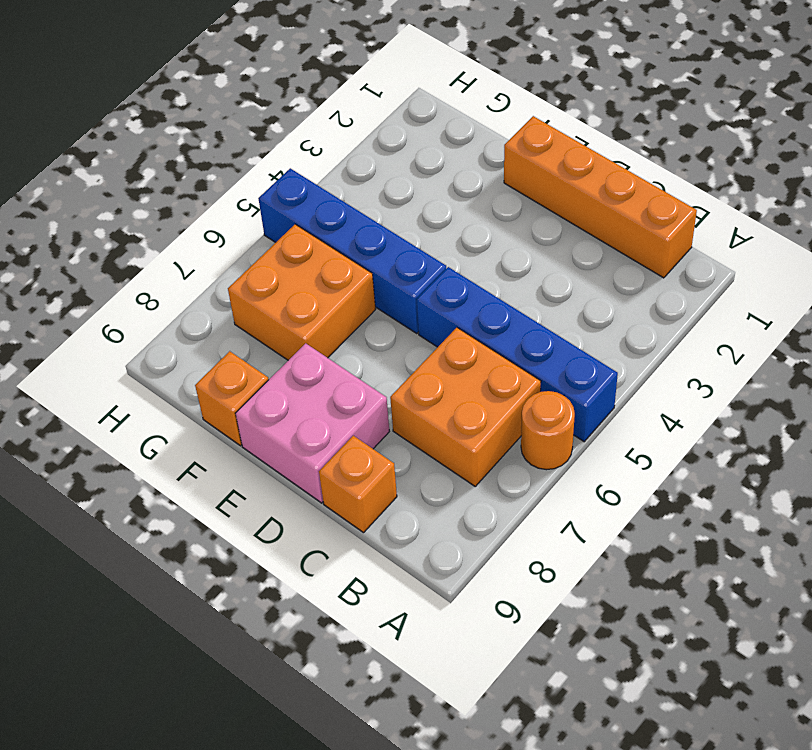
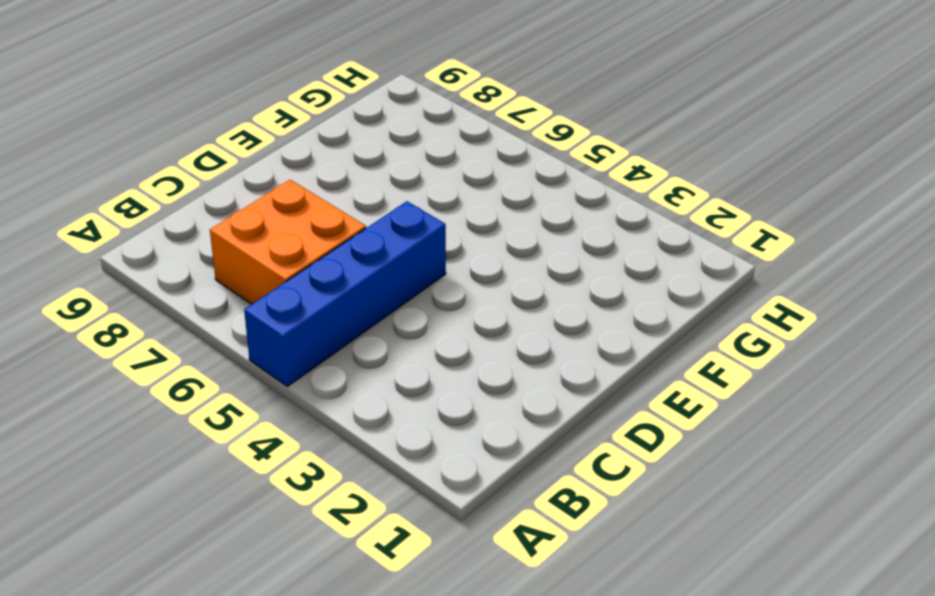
none -> orange round brick A6 level 1
none -> orange brick B1:E1 level 1

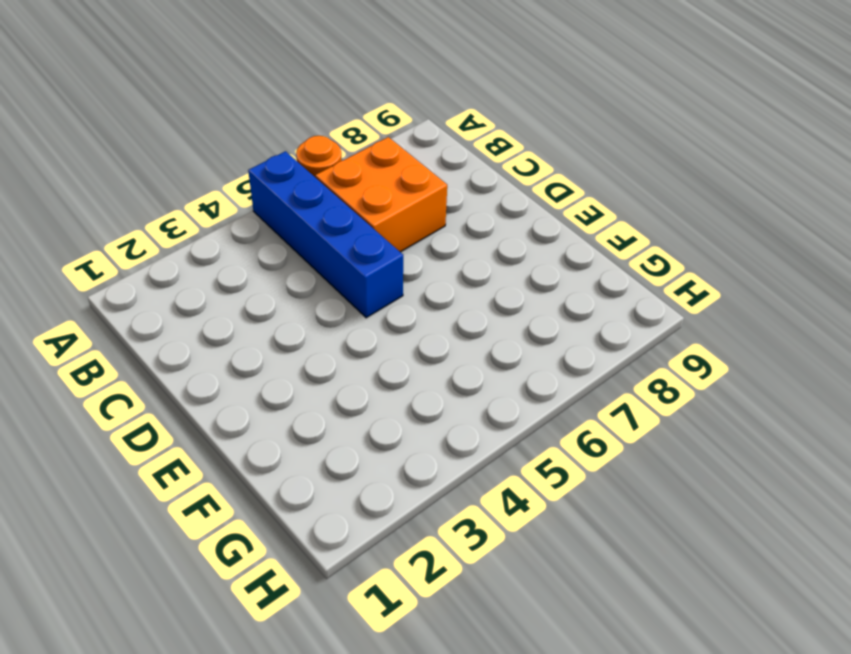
none -> orange brick B1:E1 level 1
none -> orange brick C9 level 1

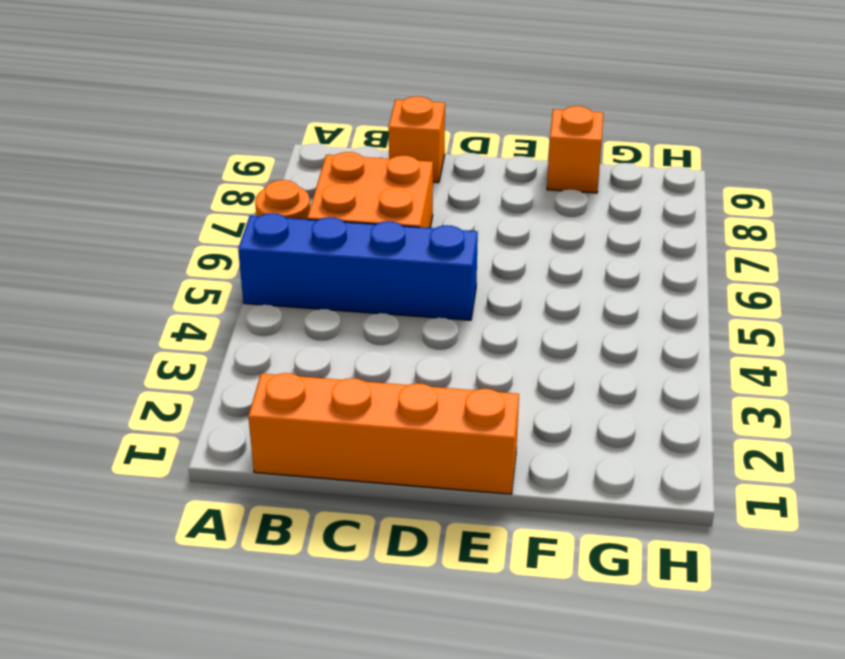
none -> pink brick D8:E9 level 1
none -> blue brick E5:H5 level 1

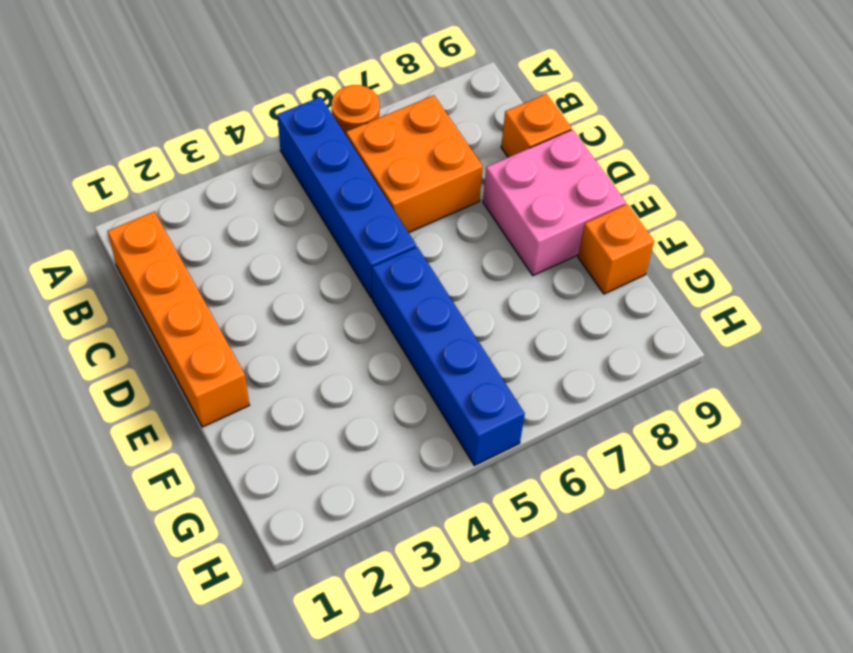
none -> orange brick F6:G7 level 1

